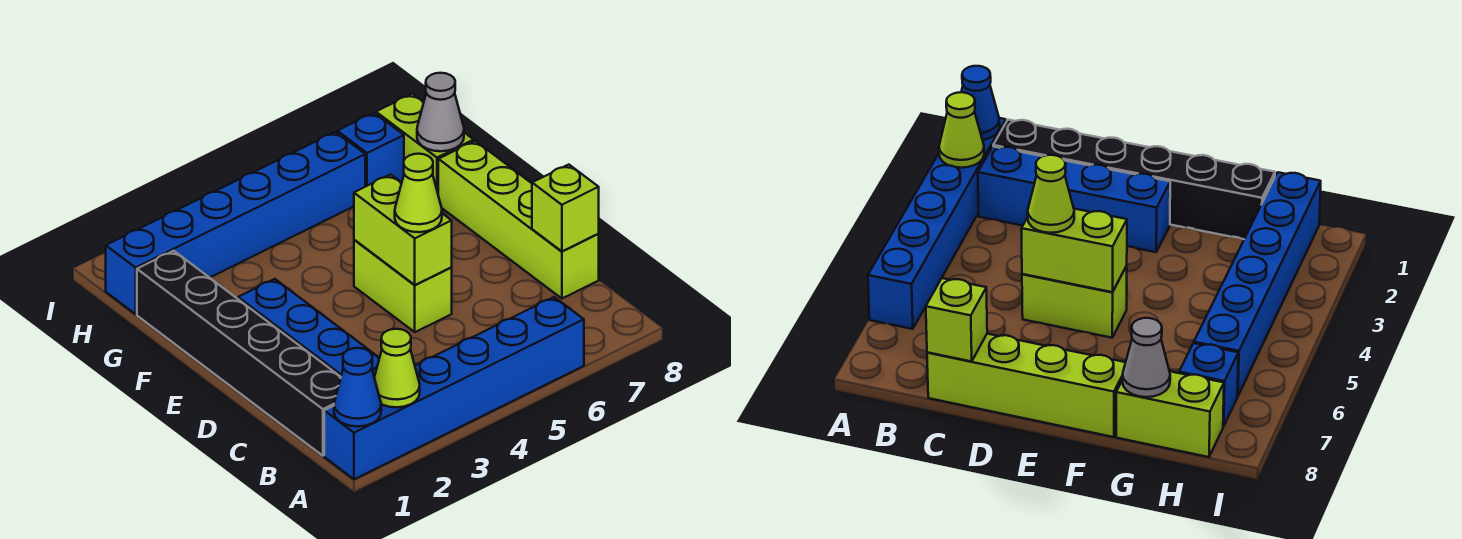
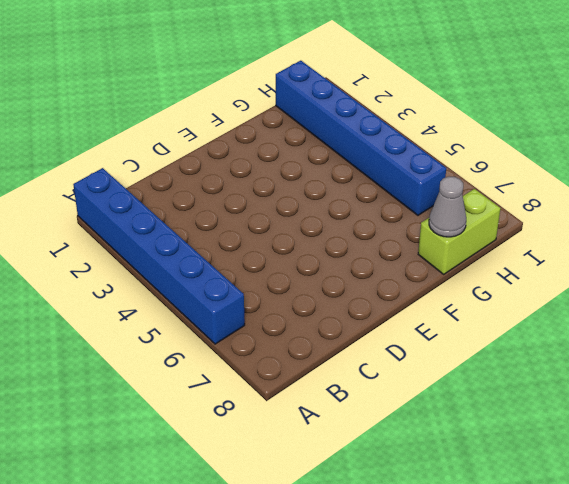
none -> black brick B1:G1 level 1
none -> blue brick B2:E2 level 1
none -> lime brick C8:F8 level 1

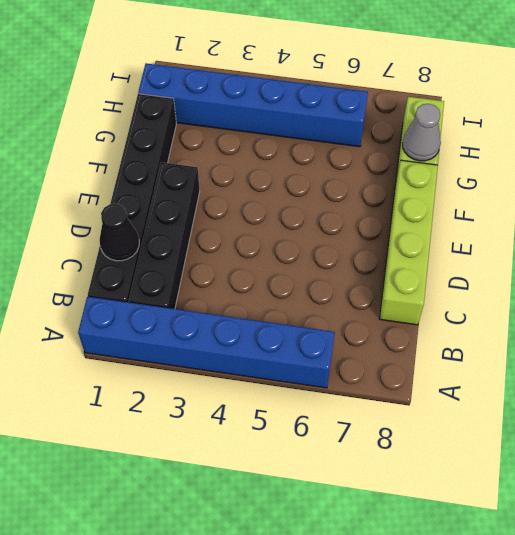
black brick B2:E2 level 1 -> blue brick B2:E2 level 1
black cone C1 level 2 -> none
none -> lime brick D5:E5 level 1
none -> blue brick H7 level 1
none -> blue cone A1 level 2

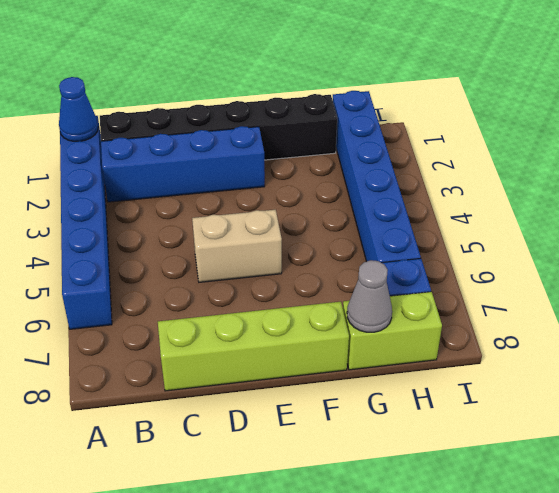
tan brick D5:E5 level 1 -> lime brick D5:E5 level 1
none -> lime cone A2 level 2
none -> lime brick C8 level 2
none -> lime brick D5:E5 level 2

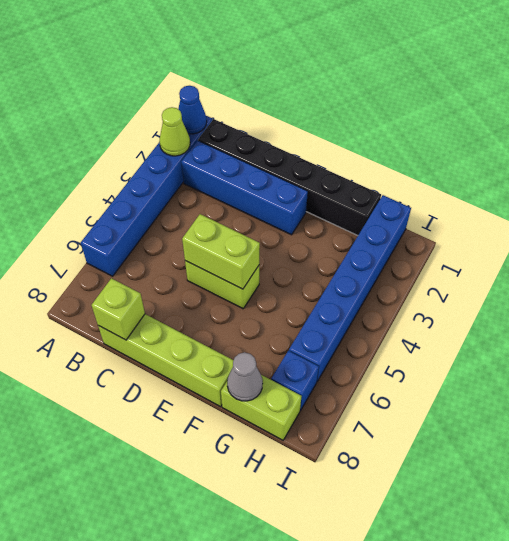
none -> lime cone D5 level 3

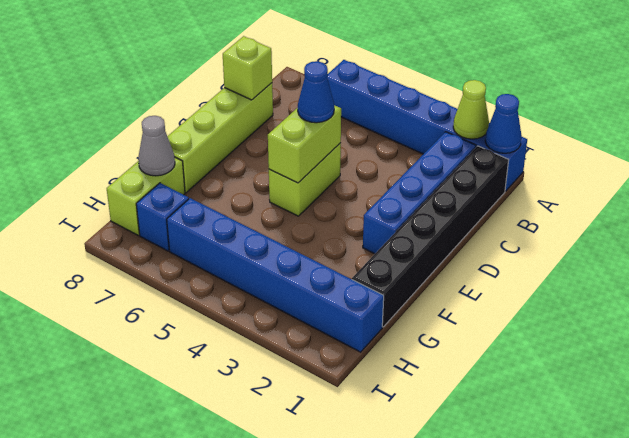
blue cone D5 level 3 -> lime cone D5 level 3

